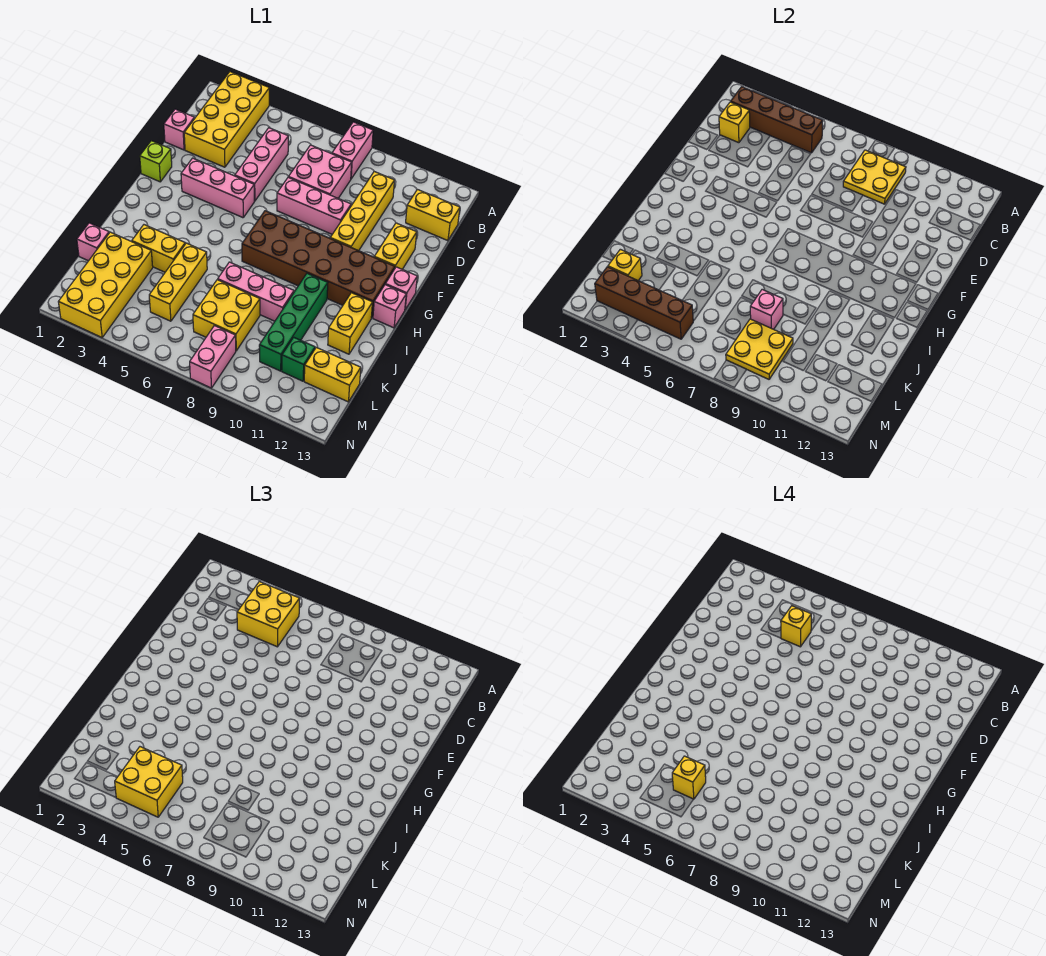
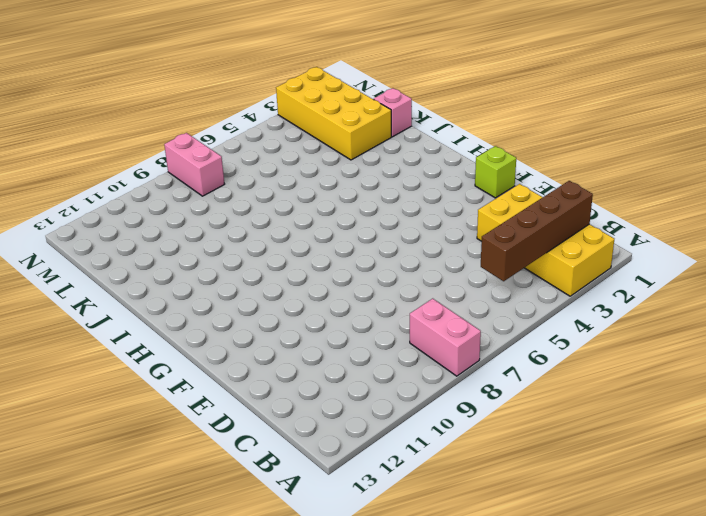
none -> pink brick C5:E5 level 1
none -> pink brick C7:D8 level 1
none -> yellow brick C10:F10 level 1
none -> yellow brick C12:C13 level 1

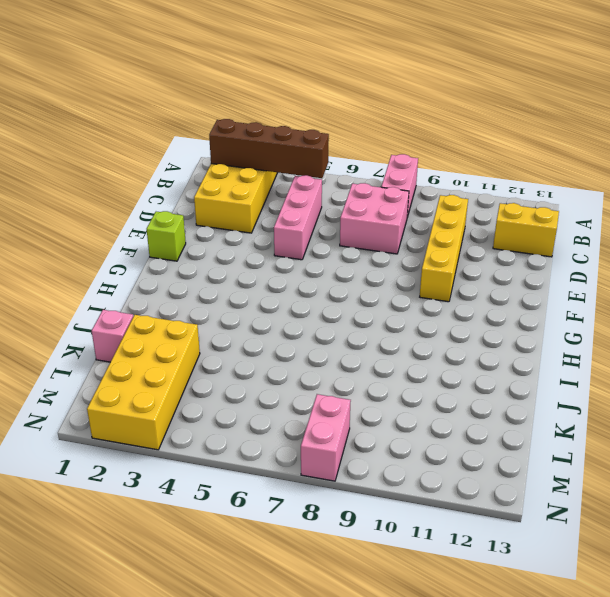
none -> pink brick D1 level 1
none -> pink brick E7:E9 level 1
none -> yellow brick E12:F12 level 1
none -> pink brick F3:F5 level 1

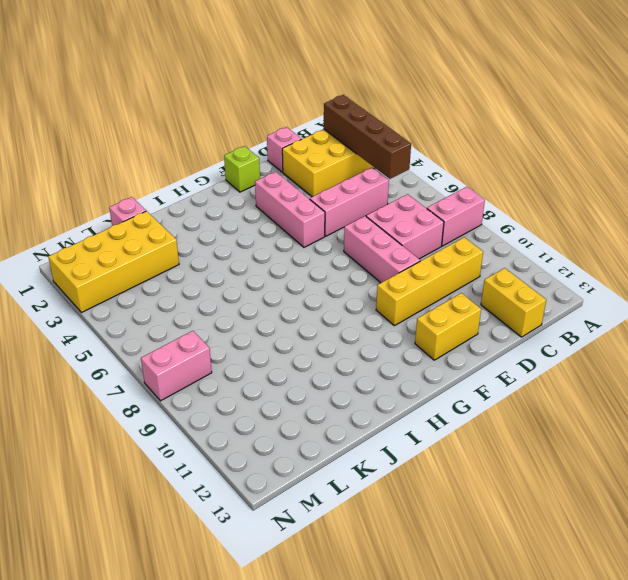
none -> brown brick G7:H12 level 1
none -> pink brick G13 level 1
none -> pink brick H13 level 1
none -> green brick I10:L10 level 1

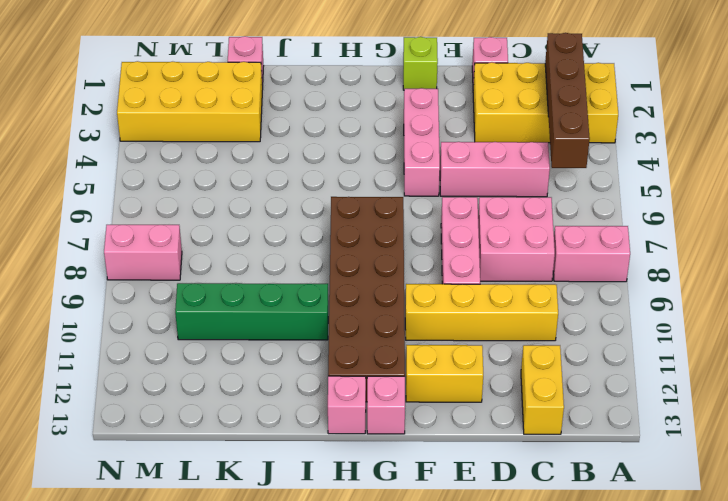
none -> yellow brick I12:J12 level 1
none -> yellow brick J3:J4 level 1
none -> yellow brick J5:L5 level 1
none -> pink brick J7:J9 level 1

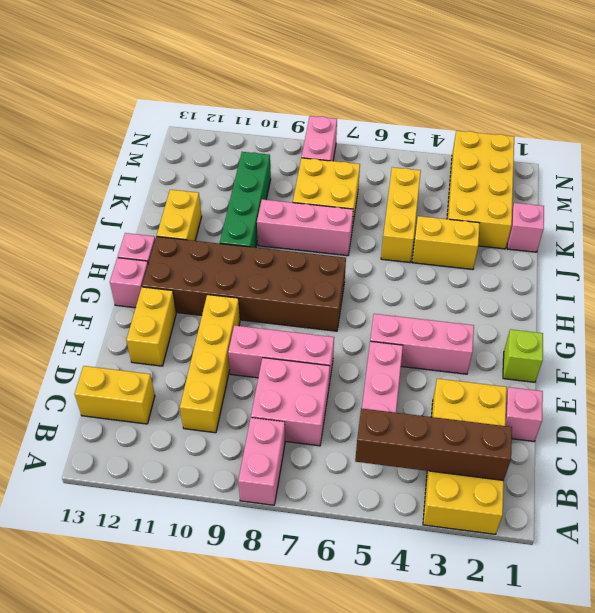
none -> green brick L11 level 1
none -> yellow brick L12:L13 level 1
none -> yellow plate B8:C9 level 2
none -> yellow brick C2 level 2

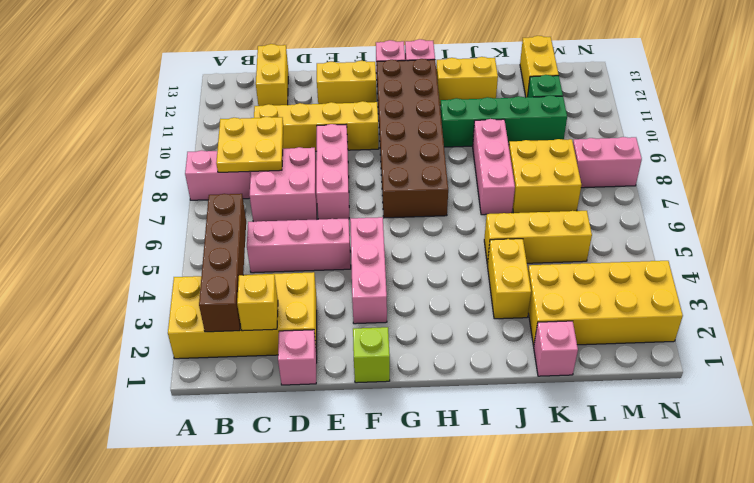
none -> pink brick K8 level 2
none -> yellow brick L2 level 2
none -> yellow plate L8:M9 level 2
none -> brown brick M2:M5 level 2

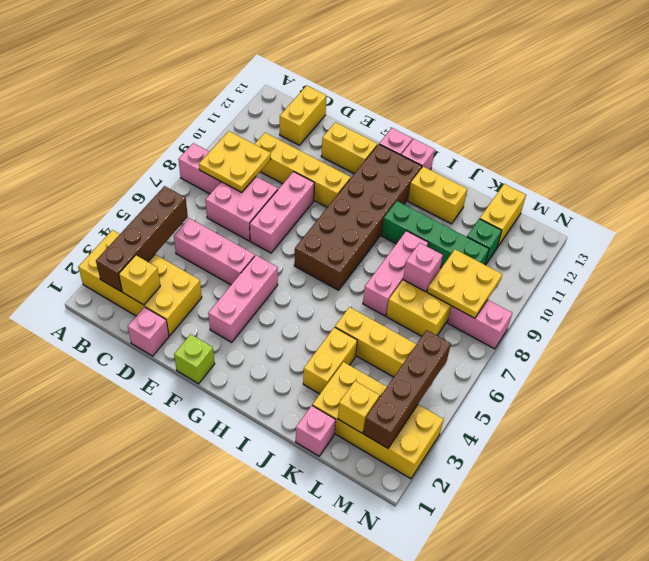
none -> yellow brick B4:C5 level 3
none -> yellow brick L4:M5 level 3
none -> yellow brick C5 level 4
none -> yellow brick L5 level 4

